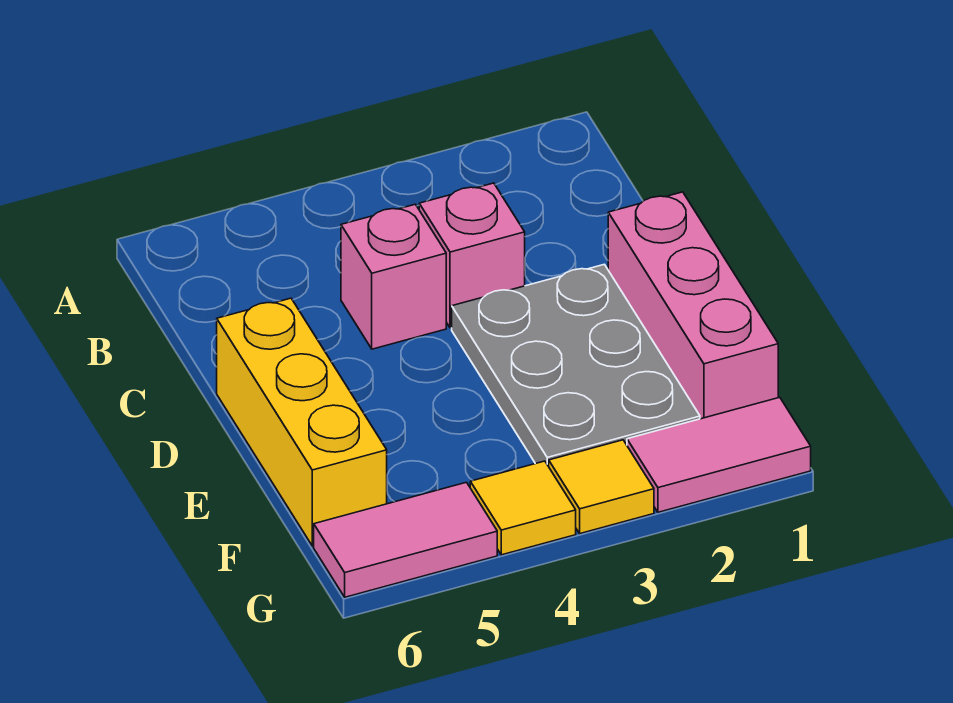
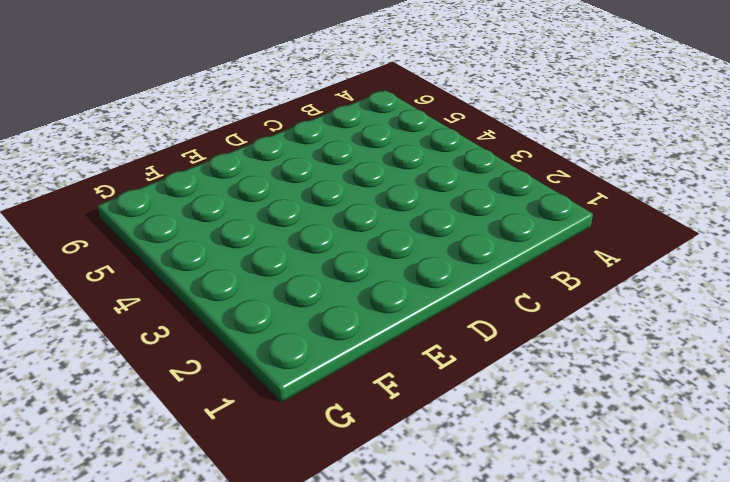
none -> pink brick C3 level 1
none -> pink brick C4 level 1

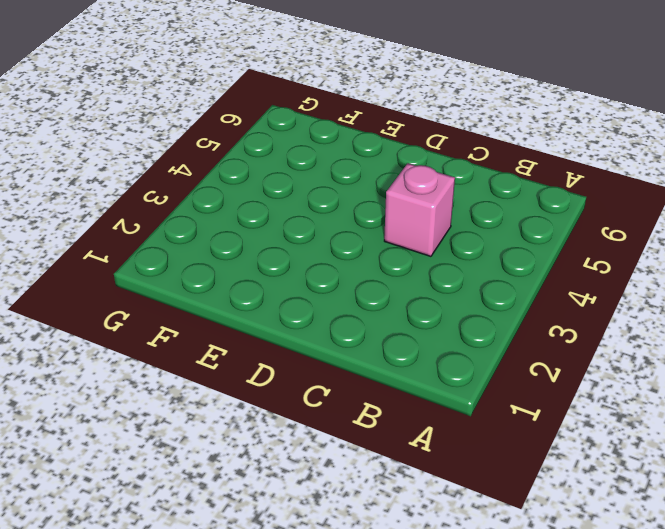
none -> pink brick C3 level 1
none -> pink brick D1:F1 level 1

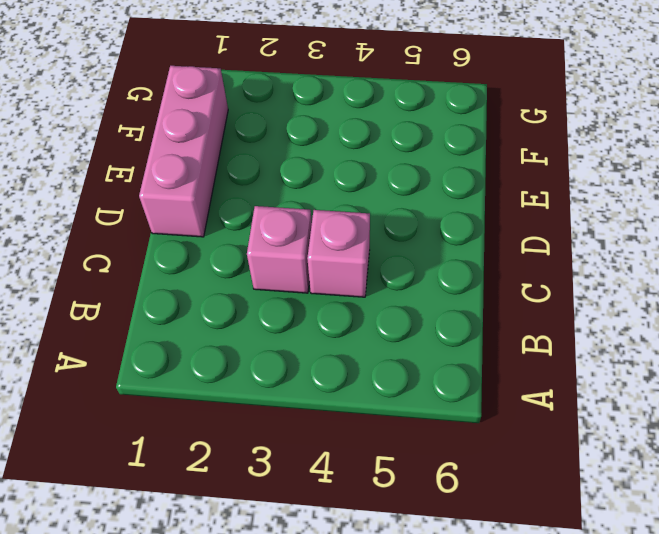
none -> grey plate D2:F3 level 1
none -> yellow brick D6:F6 level 1

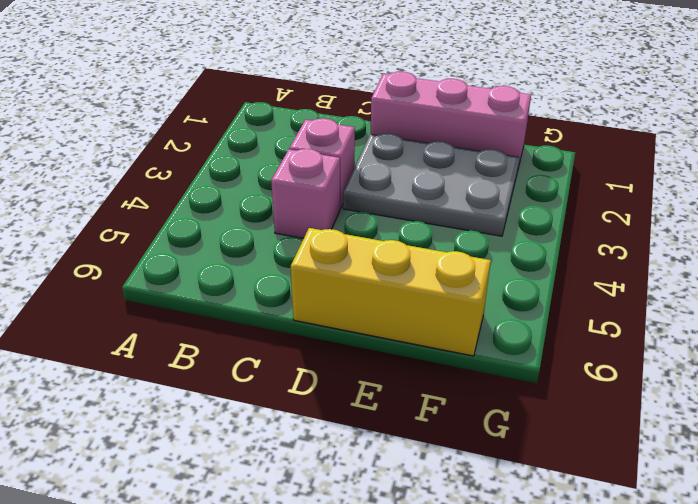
none -> pink tile G1:G2 level 1
none -> yellow tile G3 level 1

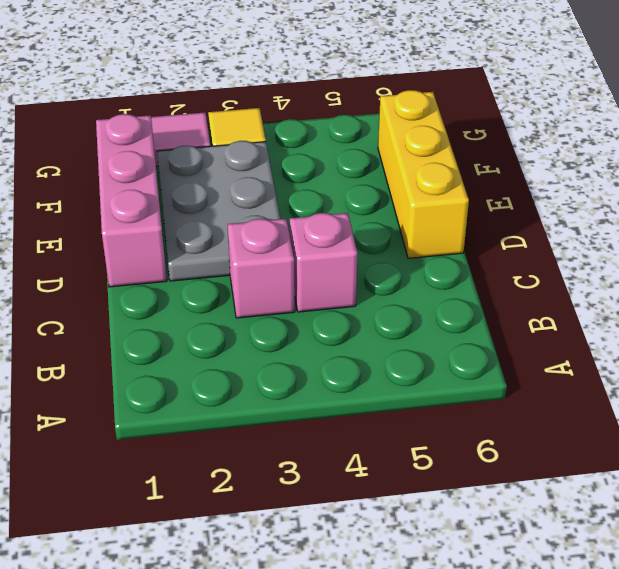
none -> yellow tile G4 level 1
none -> pink tile G5:G6 level 1

